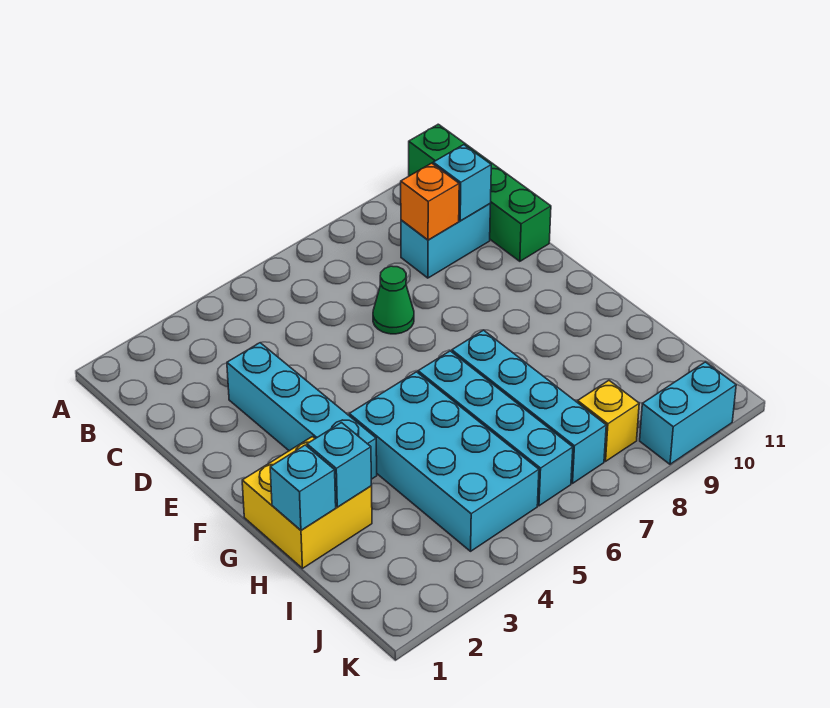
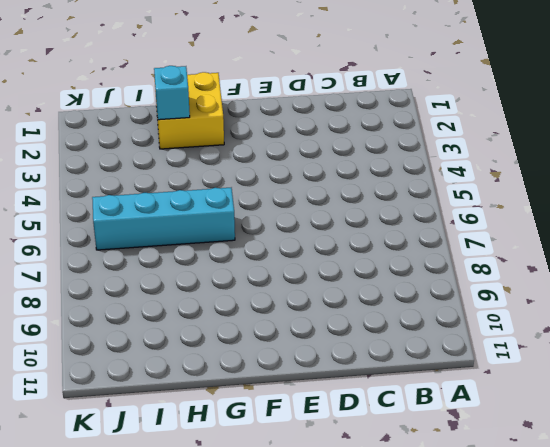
none -> green brick A11:D11 level 1
none -> cyan brick C9:C10 level 1
none -> cyan brick D3:G3 level 1

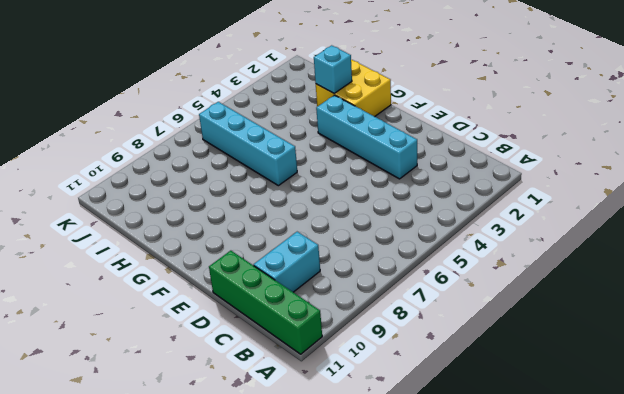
none -> green cone D7 level 1
none -> cyan brick G4:J5 level 1
none -> cyan brick G7:J7 level 1

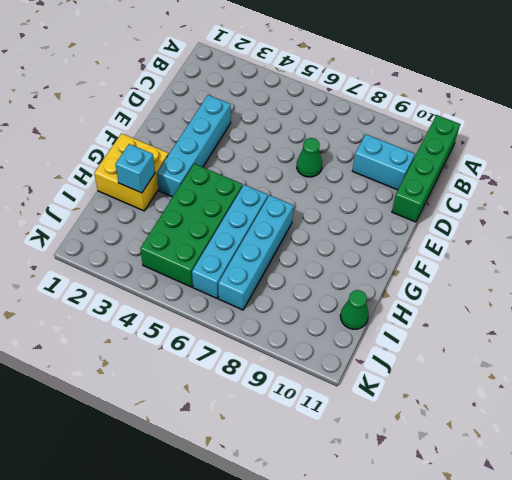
green brick G4:J5 level 1 -> cyan brick G4:J5 level 1
green cone I11 level 1 -> none
none -> yellow brick J8 level 1
none -> cyan brick K9:K10 level 1
none -> orange brick C9 level 2

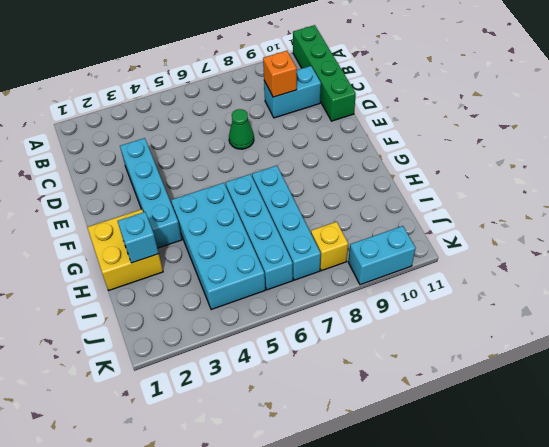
none -> cyan brick C10 level 2
none -> cyan brick H1 level 2

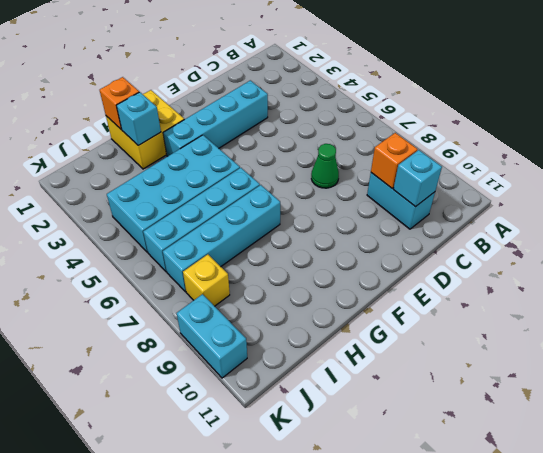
orange brick H1 level 2 -> cyan brick H1 level 2
none -> green brick A11:D11 level 1

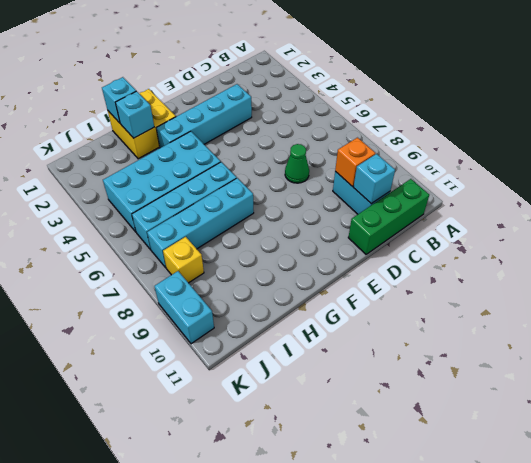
green brick B11:D11 level 1 -> green brick A11:D11 level 1

